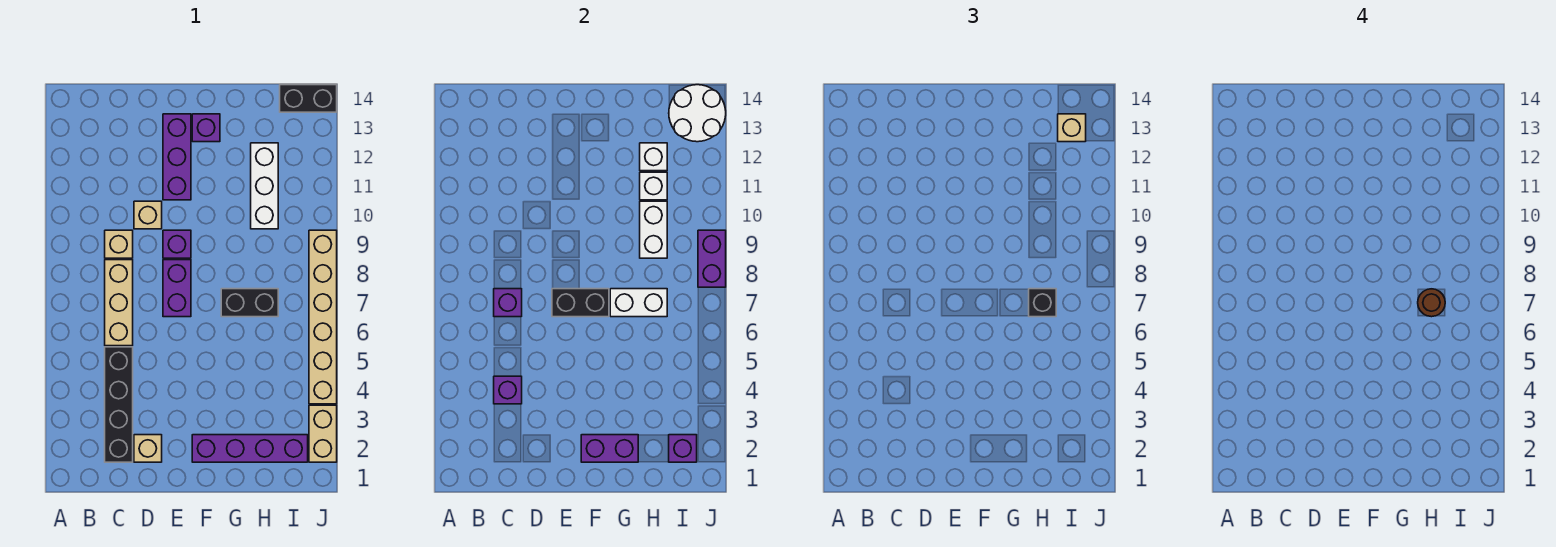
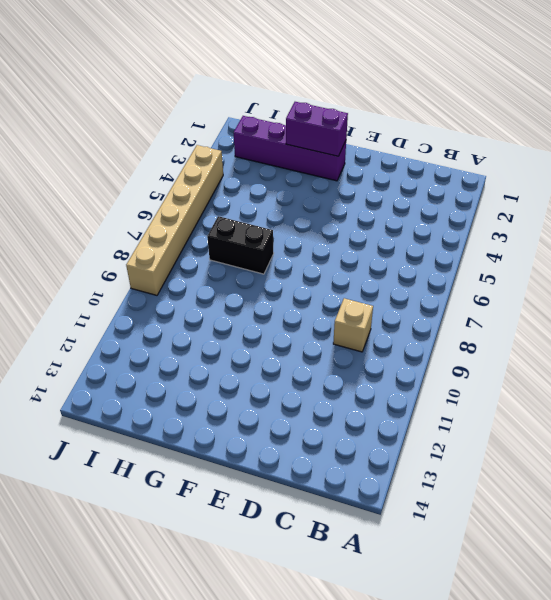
none -> black brick C2:C5 level 1
none -> tan brick C6:C8 level 1
none -> tan brick D2 level 1

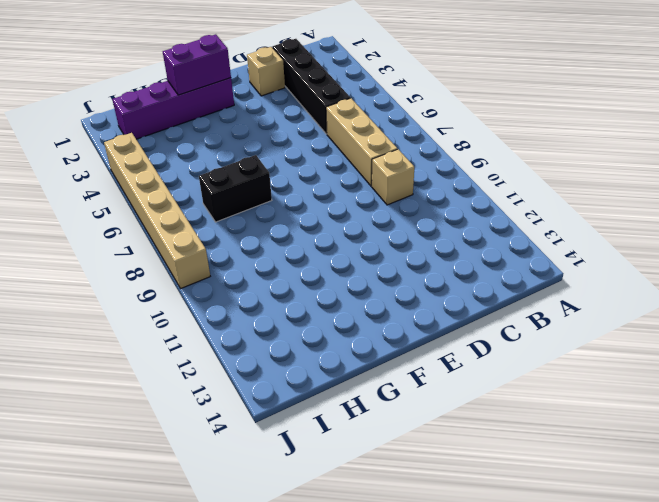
none -> tan brick D10 level 1
none -> purple brick E7:E8 level 1
none -> purple brick E9 level 1

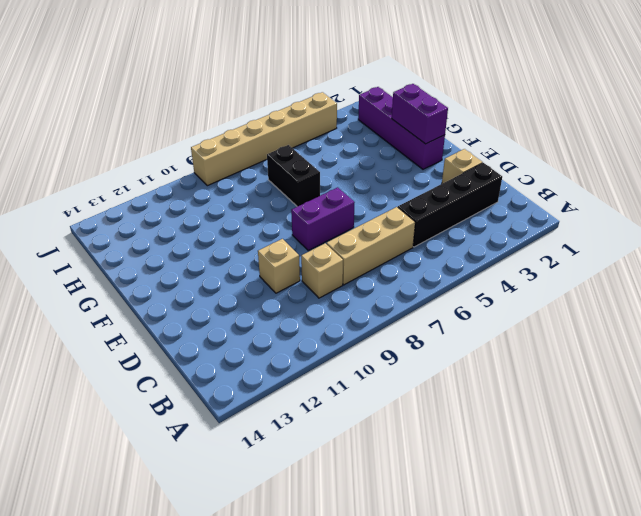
none -> purple brick E9 level 1
none -> purple brick E11:E13 level 1
none -> purple brick F13 level 1

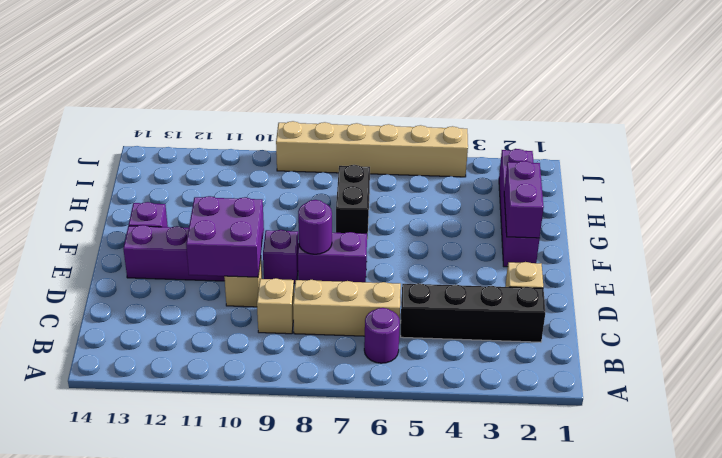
purple round brick B6 level 1 -> none
purple brick D10:E11 level 2 -> none
purple round brick E8 level 2 -> none
none -> white brick H10:H12 level 1
none -> black brick I14:J14 level 1
none -> tan brick J2:J3 level 1

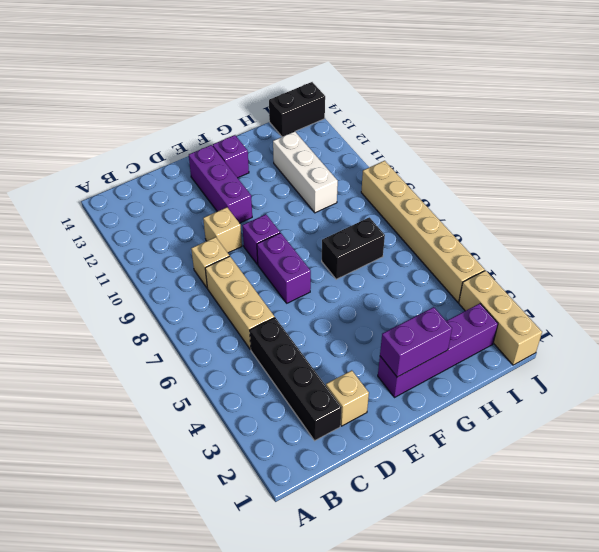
tan brick J1:J3 level 1 -> tan brick J2:J3 level 1
none -> purple brick C4 level 2
none -> purple brick C7 level 2
none -> black brick E7:F7 level 2

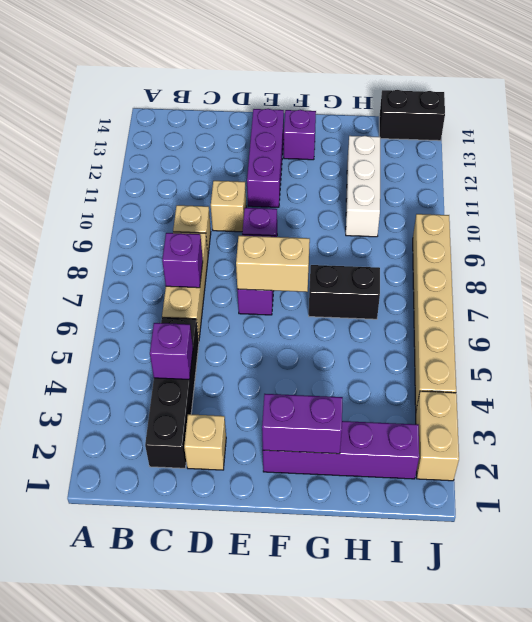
tan brick E7:F7 level 2 -> black brick E7:F7 level 2
none -> white brick G7:H7 level 2
none -> white brick H9:H10 level 2
none -> white brick H11 level 2

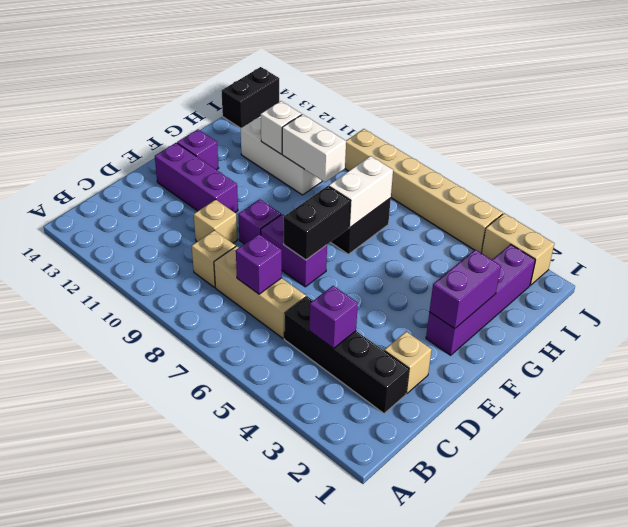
none -> white brick H12 level 2
none -> purple brick I2 level 2
none -> white round brick I13:J14 level 2

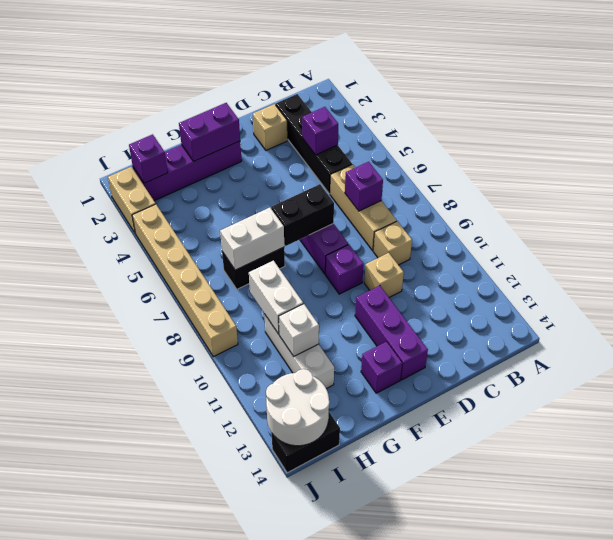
none -> white brick H12 level 2
none -> purple brick J8:J9 level 2
none -> black brick H7 level 3

